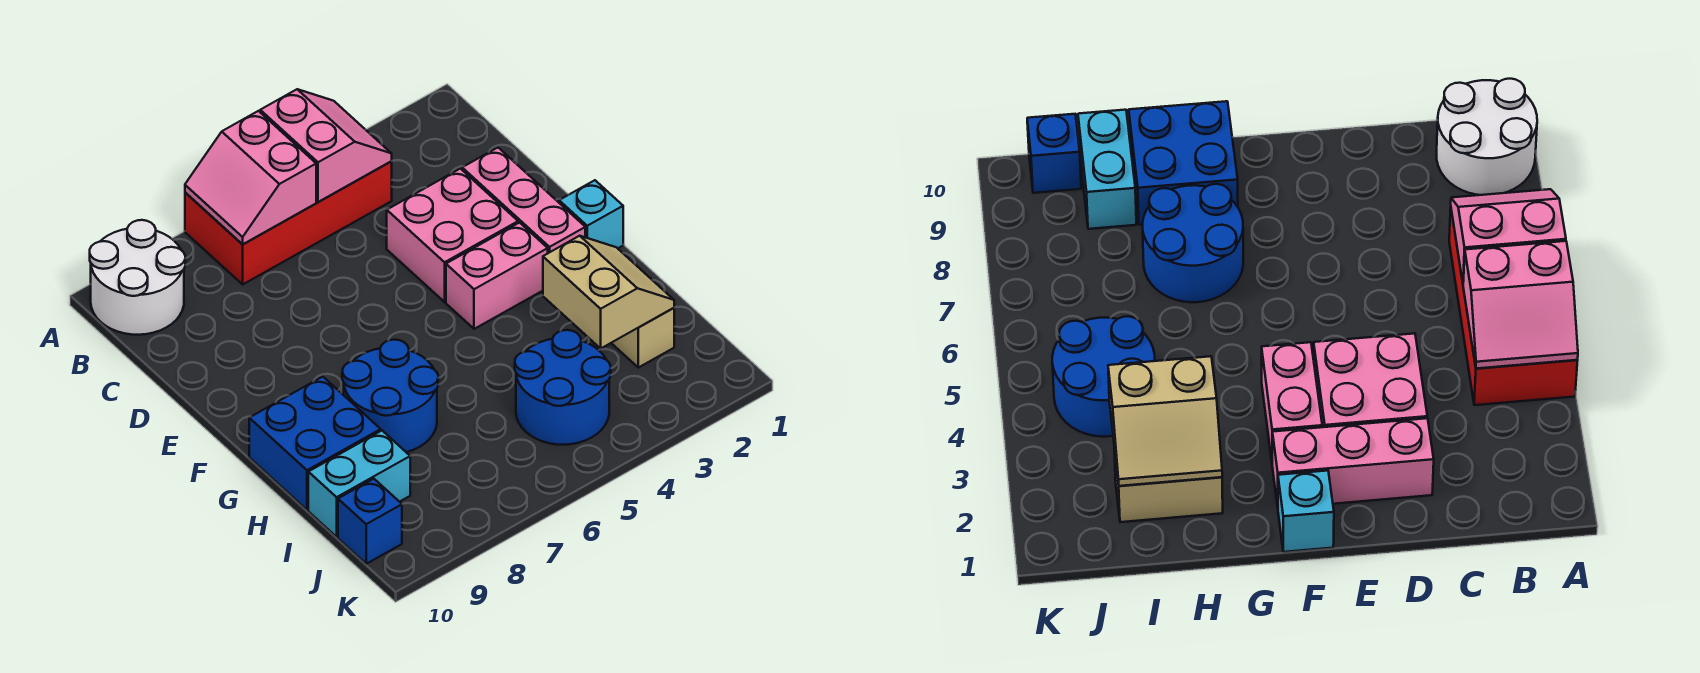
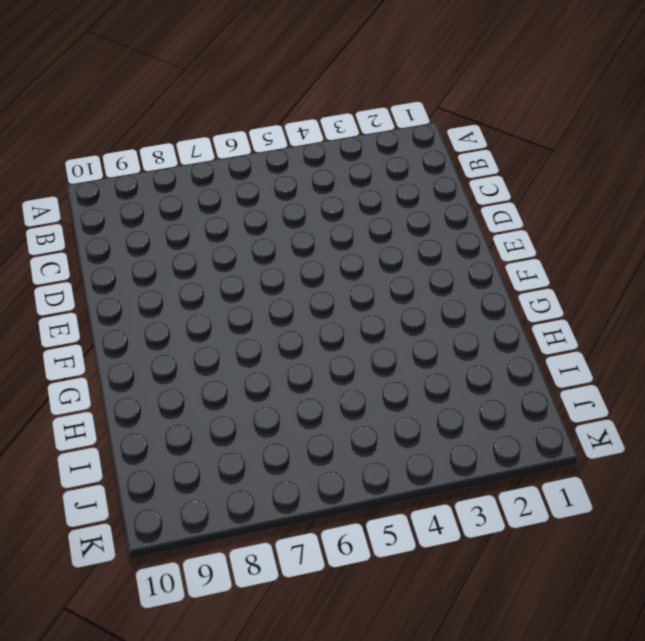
none -> red brick A4:B7 level 1
none -> white round brick A9:B10 level 1
none -> pink brick D2:F2 level 1

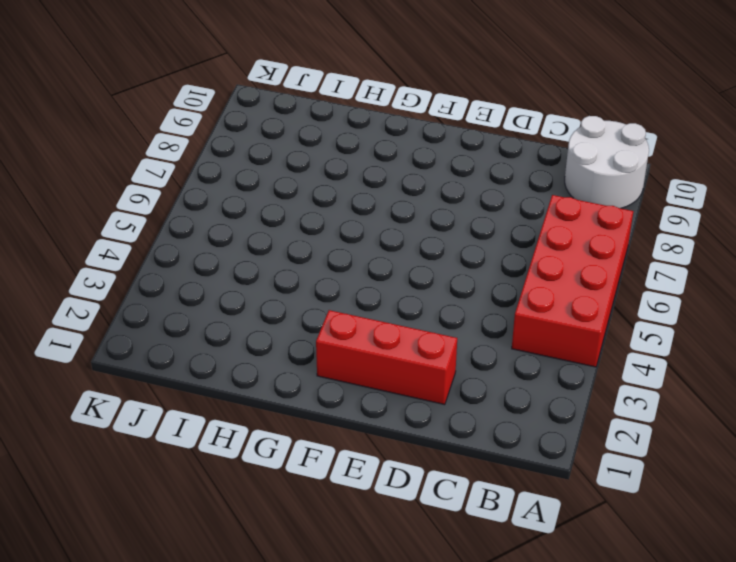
red brick D2:F2 level 1 -> pink brick D2:F2 level 1
none -> pink brick D3:E4 level 1
none -> cyan brick F1 level 1
none -> pink brick F3:F4 level 1

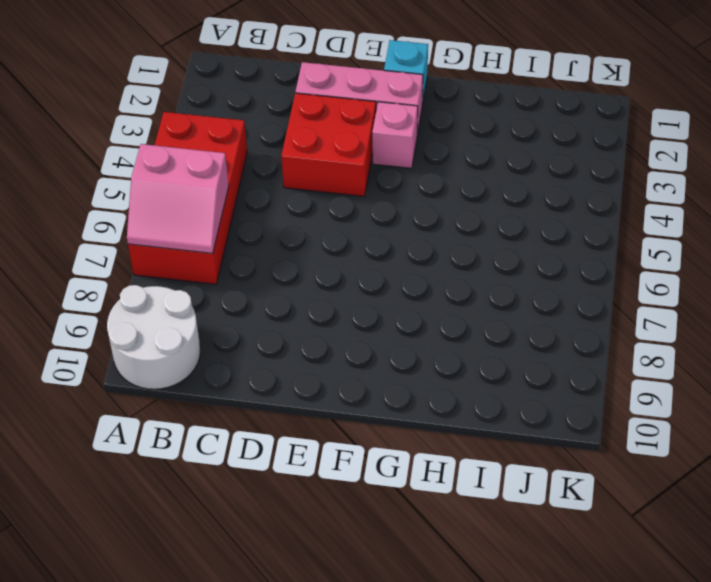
red brick D3:E4 level 1 -> pink brick D3:E4 level 1
pink brick F3 level 1 -> pink brick F3:F4 level 1
none -> blue round brick G7:H8 level 1
none -> blue brick G9:H10 level 1
none -> tan brick H2:I2 level 1

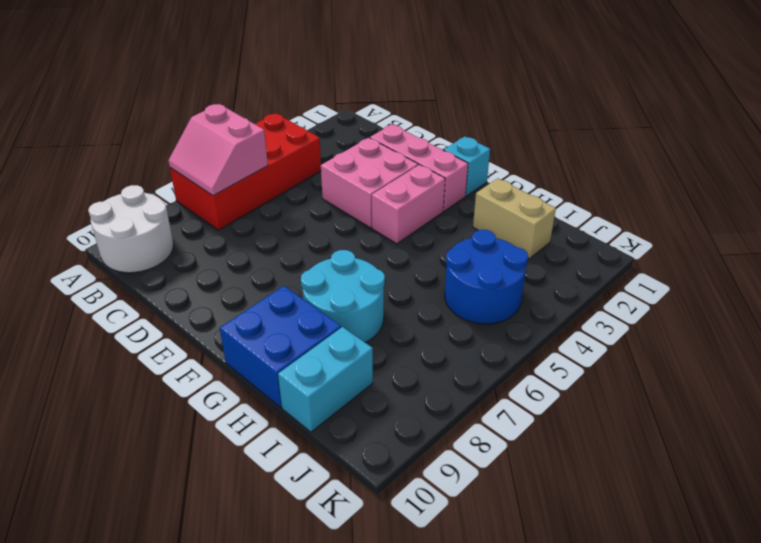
cyan round brick G7:H8 level 1 -> blue round brick G7:H8 level 1
none -> blue brick J10 level 1
none -> pink slope A4:B5 level 2 top 5
none -> tan slope H2:I3 level 2 top 3

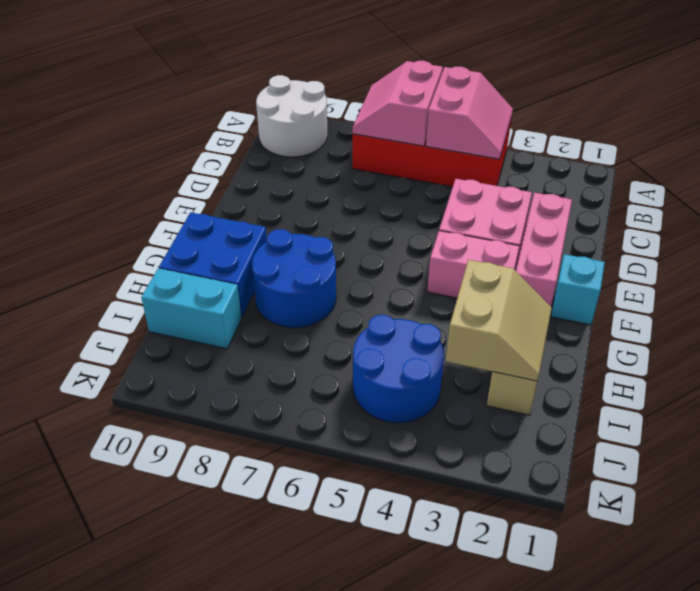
none -> blue brick J10 level 1

